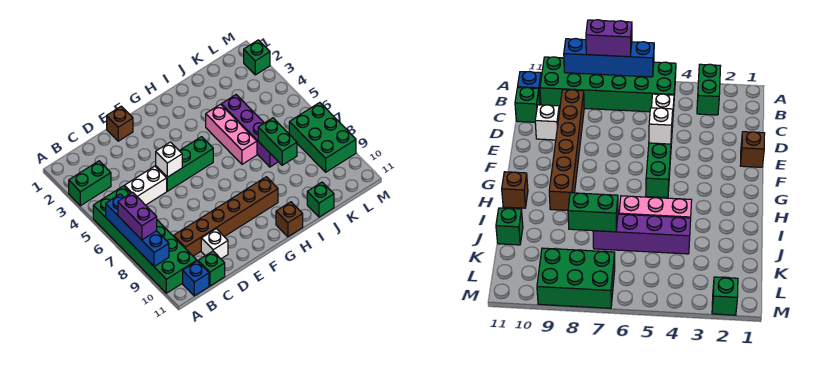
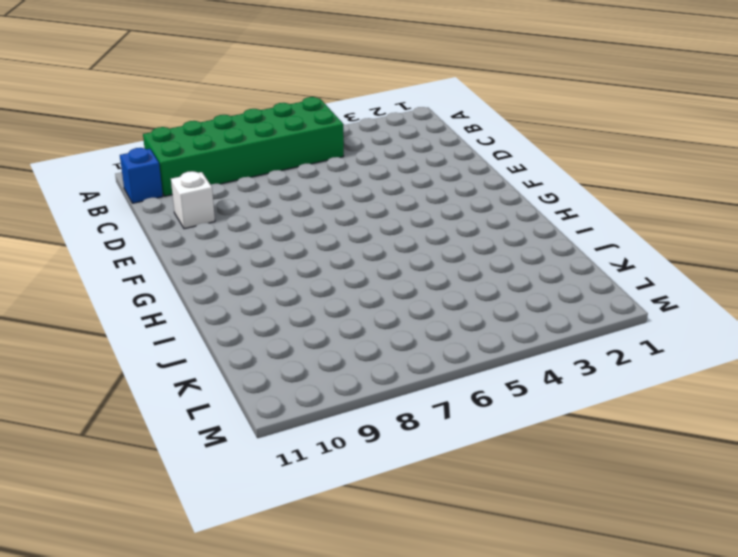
none -> green brick A3:B3 level 1
none -> white brick C5:D5 level 1
none -> brown brick C9:H9 level 1

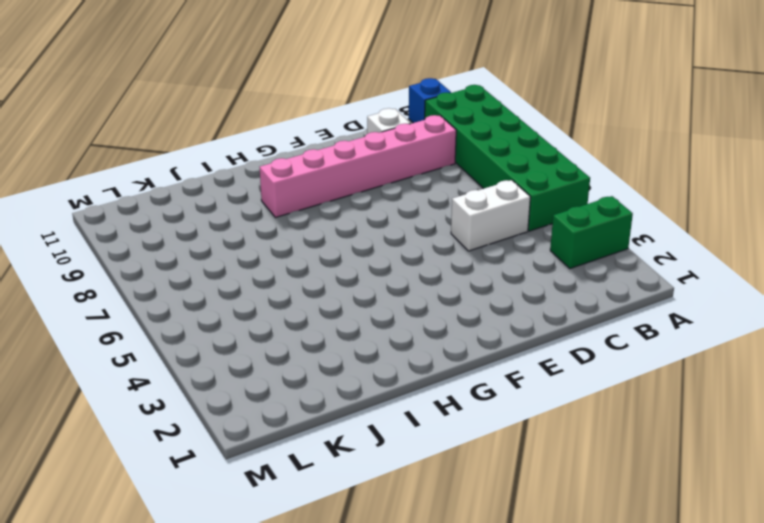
pink brick C9:H9 level 1 -> brown brick C9:H9 level 1
none -> green brick C11 level 1
none -> brown brick E1 level 1
none -> green brick E5:G5 level 1

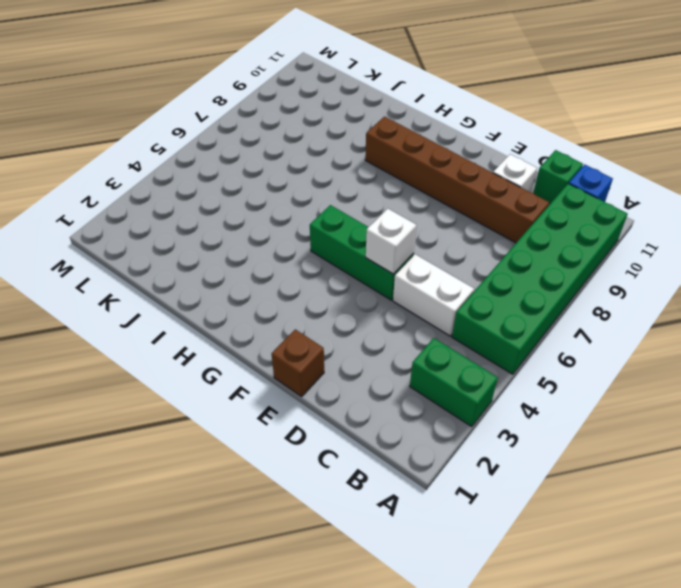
none -> brown brick H11 level 1
none -> pink brick I4:I6 level 1
none -> purple brick J4:J7 level 1

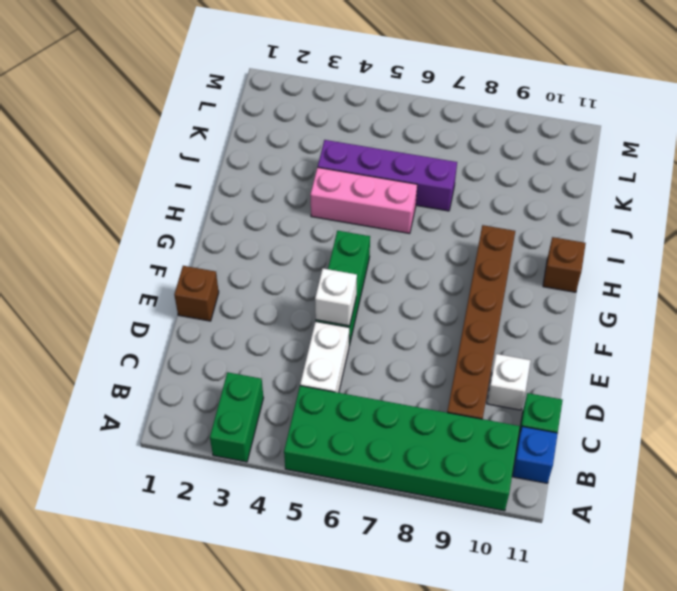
none -> green brick J11 level 1
none -> green brick L7:M9 level 1
none -> green brick M2 level 1

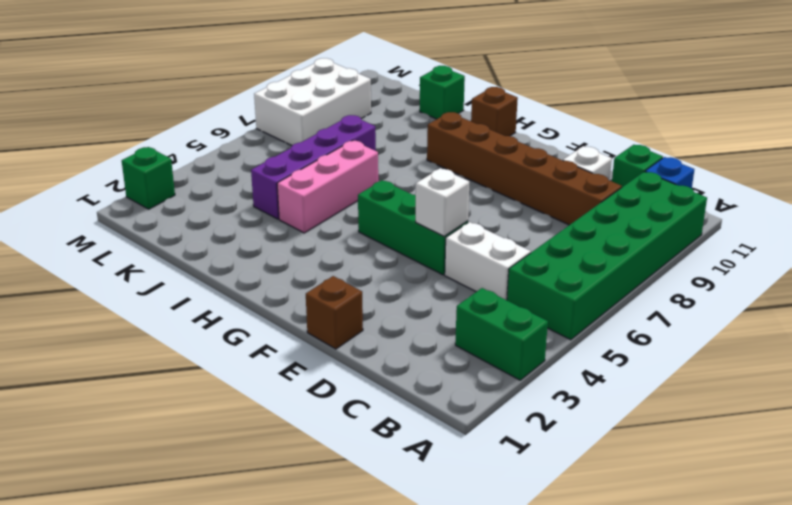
white brick L7:M9 level 1 -> green brick L7:M9 level 1
none -> blue brick A6:A9 level 2
none -> green brick J7:J8 level 2
none -> purple brick A7:A8 level 3

